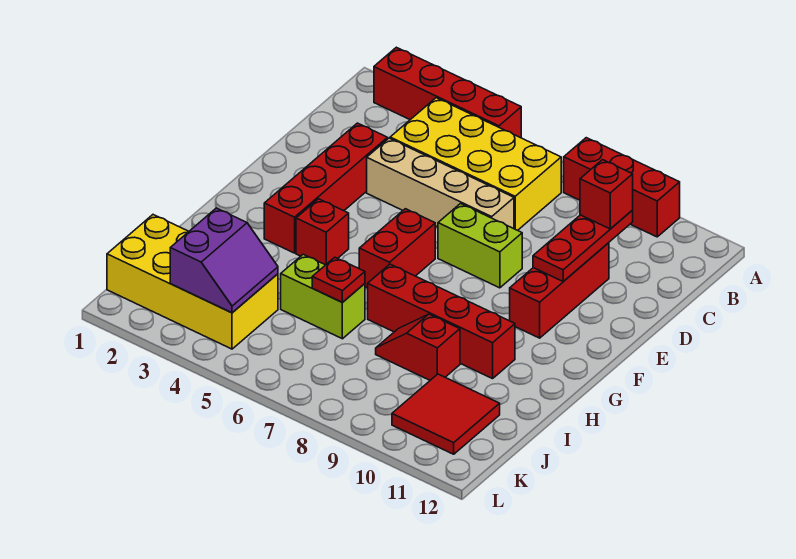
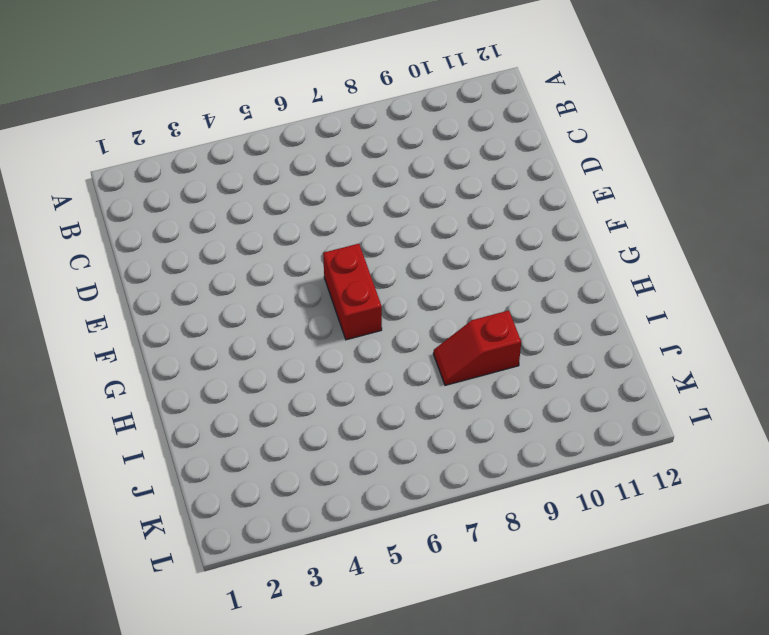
none -> red brick A2:A5 level 1
none -> red brick A8:A10 level 1
none -> yellow brick B4:C7 level 1

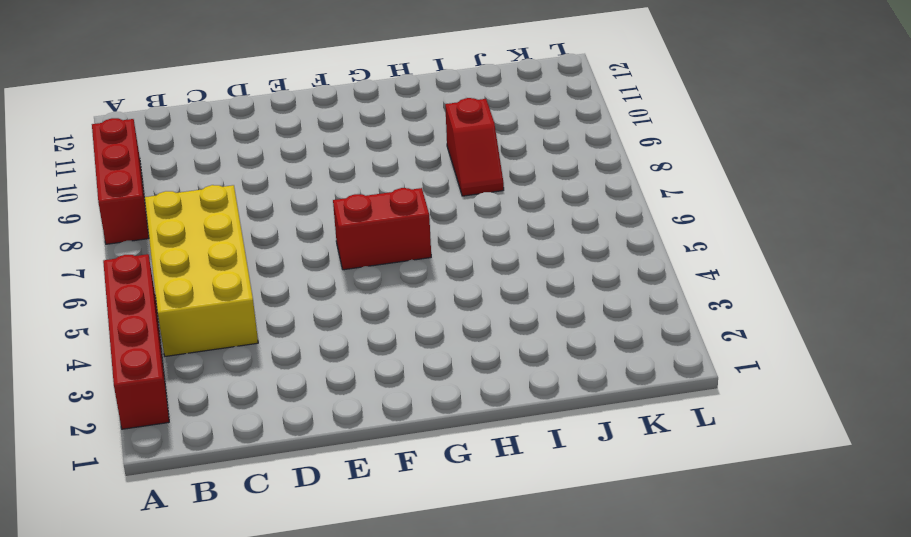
none -> red brick D3:G3 level 1
none -> tan brick D4:D7 level 1
none -> red brick D10:F10 level 1

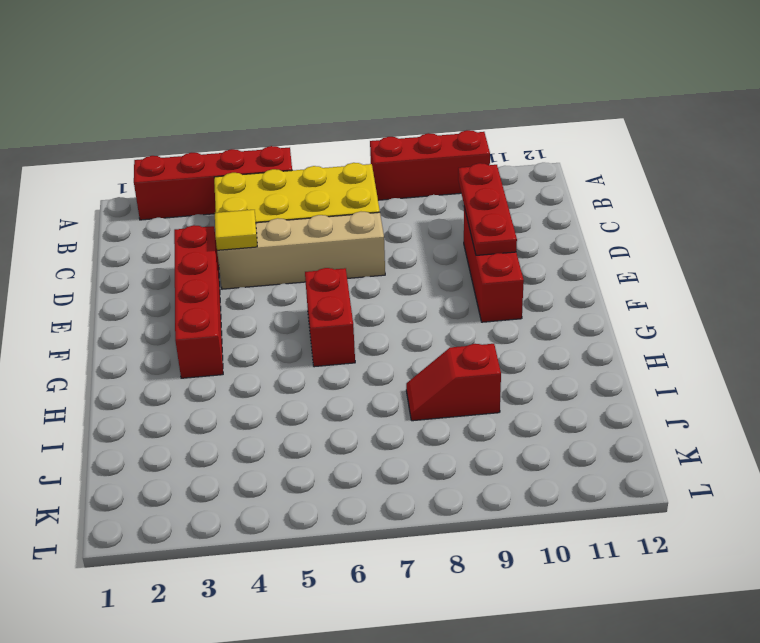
yellow tile D4 level 2 -> none
none -> lime brick E7:E8 level 1
none -> red brick G4 level 1
none -> red brick H7:H10 level 1

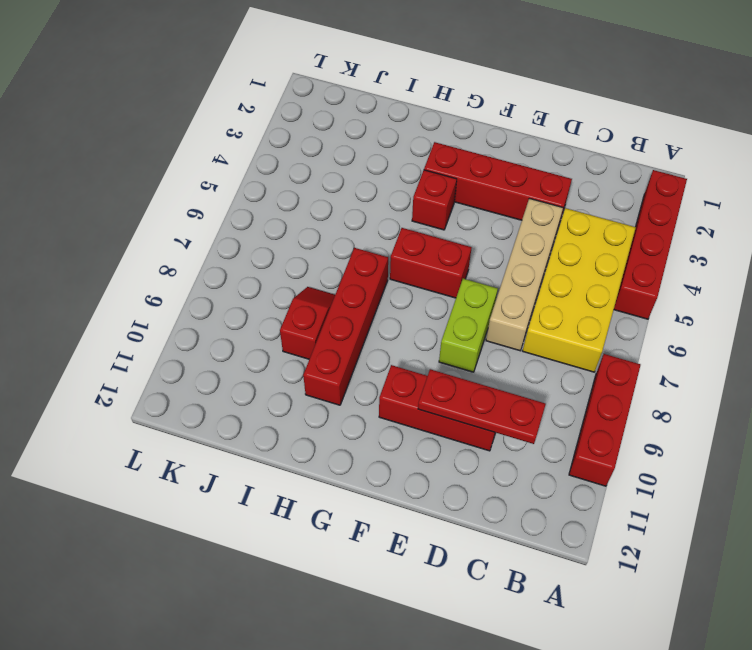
none -> lime brick I5:I6 level 1
none -> yellow brick J1:K4 level 1
none -> red tile J10:K11 level 1

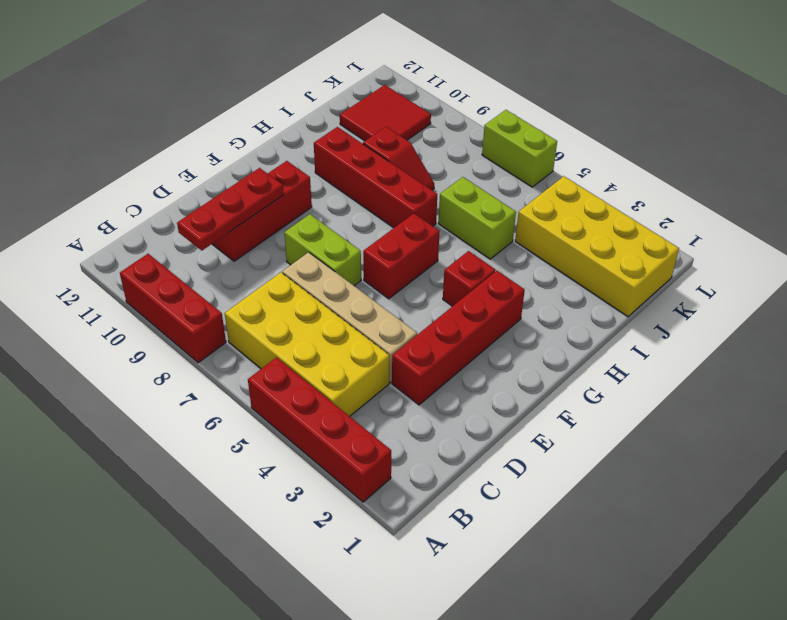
lime brick L6:L7 level 1 -> none
none -> red plate I6 level 2
none -> purple slope J3:K4 level 2 top 3
none -> red brick C10 level 3

